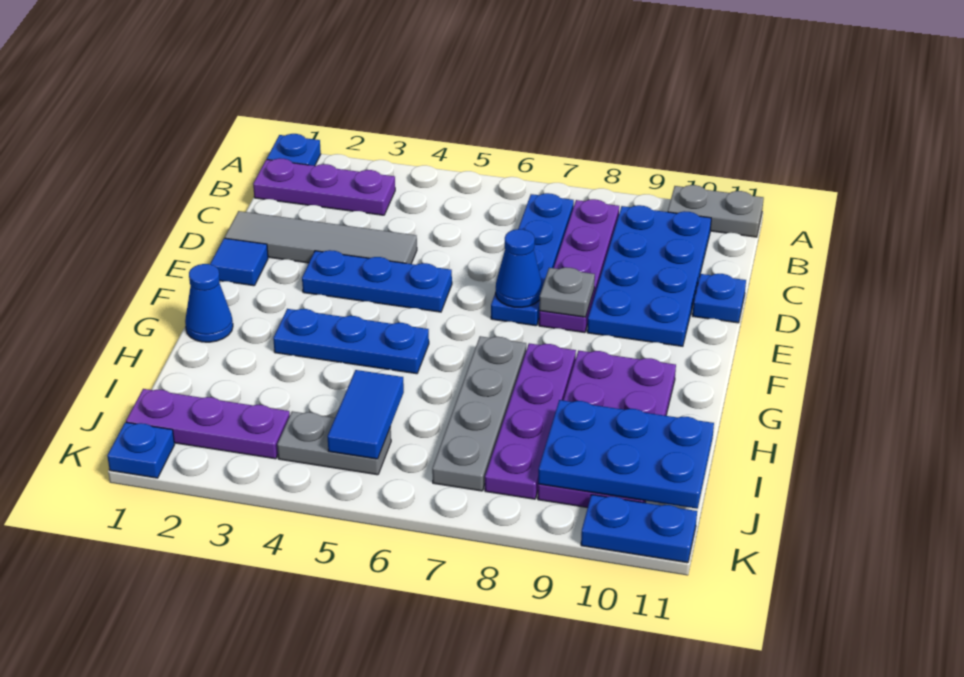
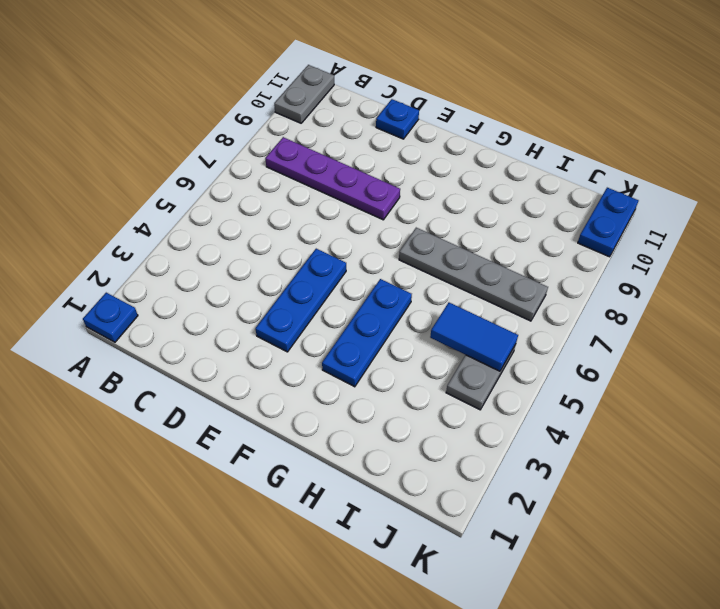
none -> purple plate B1:B3 level 1
none -> blue plate B7:E7 level 1
none -> blue plate B9:E10 level 1

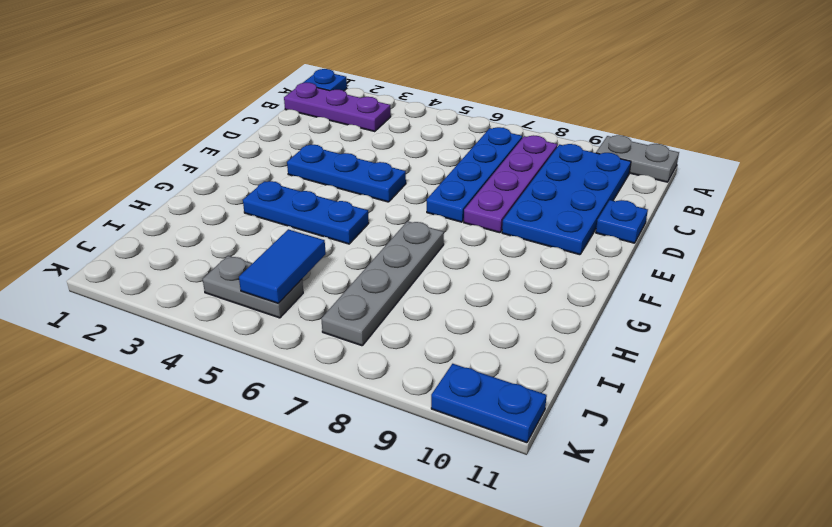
none -> grey tile D1:D4 level 1
none -> blue tile E1 level 1
none -> blue cone G1 level 1

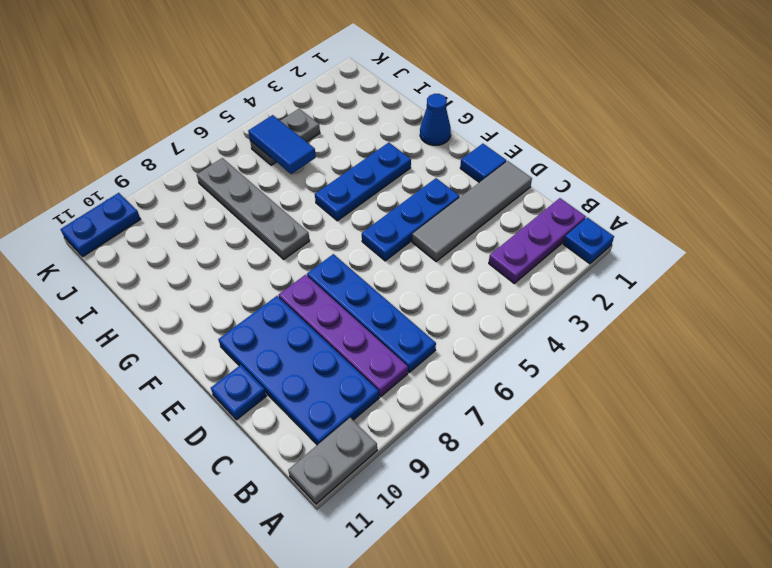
none -> purple plate G8:J8 level 1
none -> purple plate G9:J10 level 1
none -> purple plate J1:J3 level 1

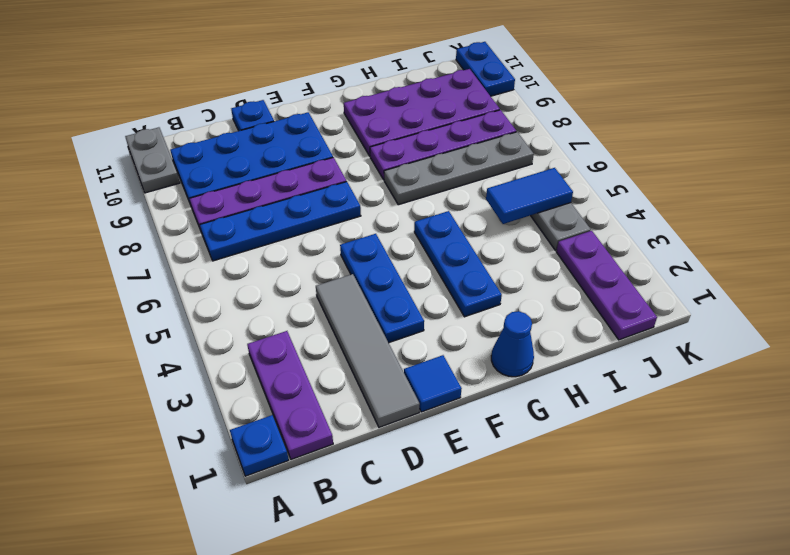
none -> blue plate K1 level 1
none -> blue cone E7 level 2
none -> grey plate E8 level 2

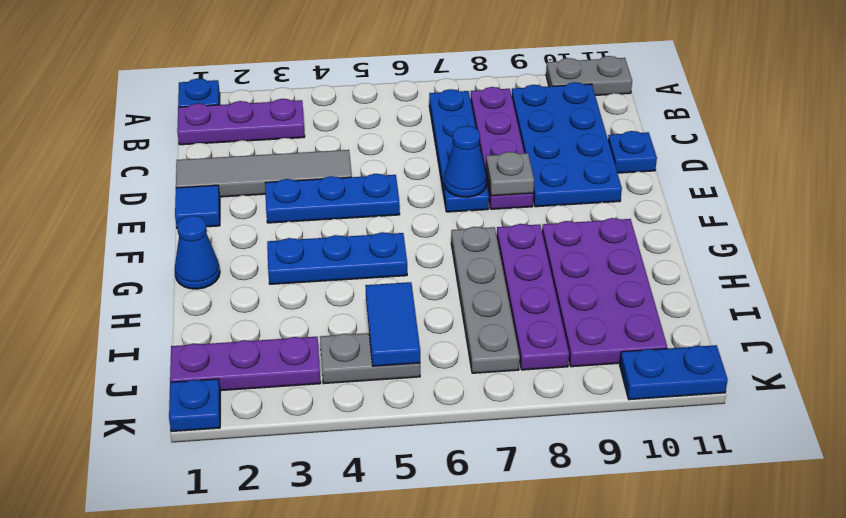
none -> blue plate I9:J11 level 2

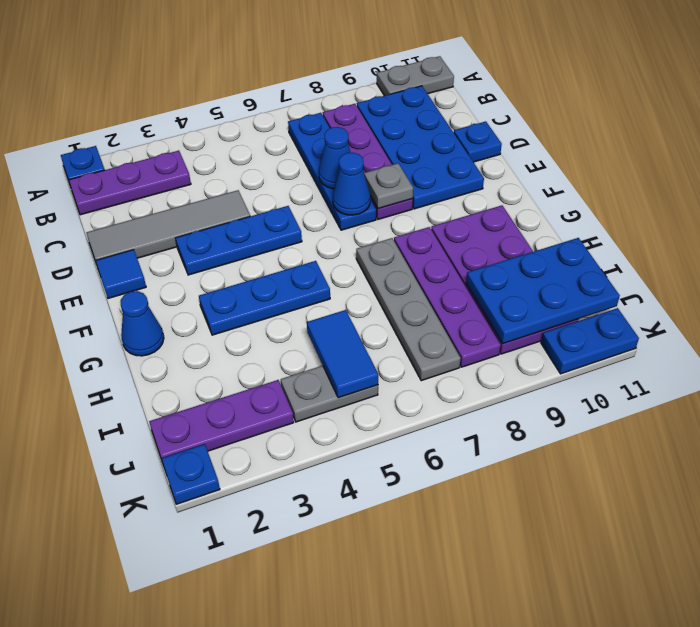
blue cone D7 level 2 -> none

